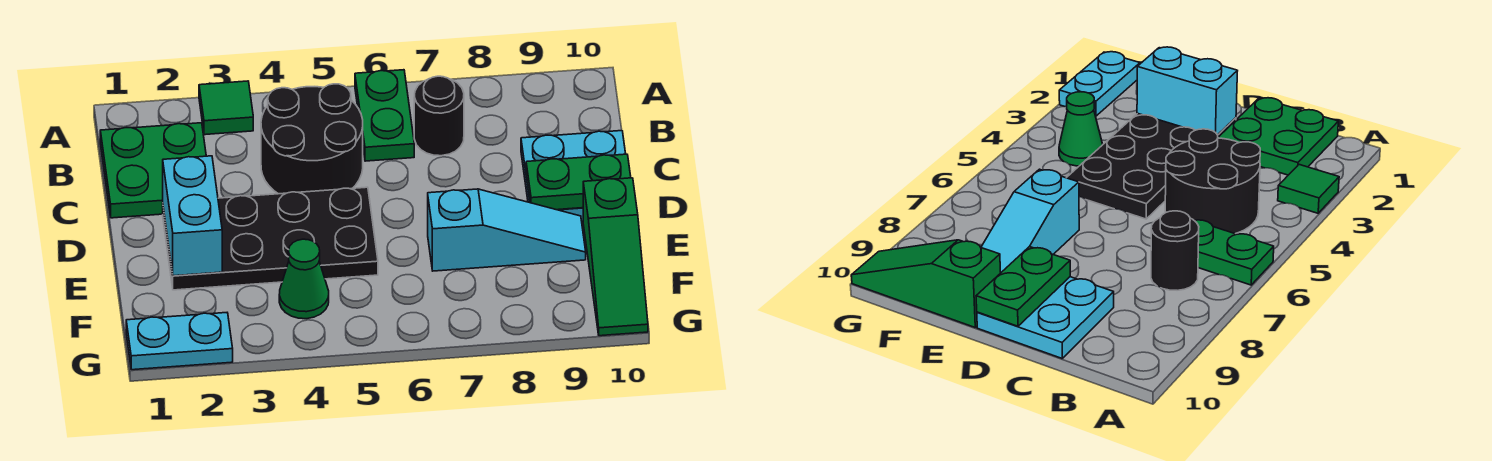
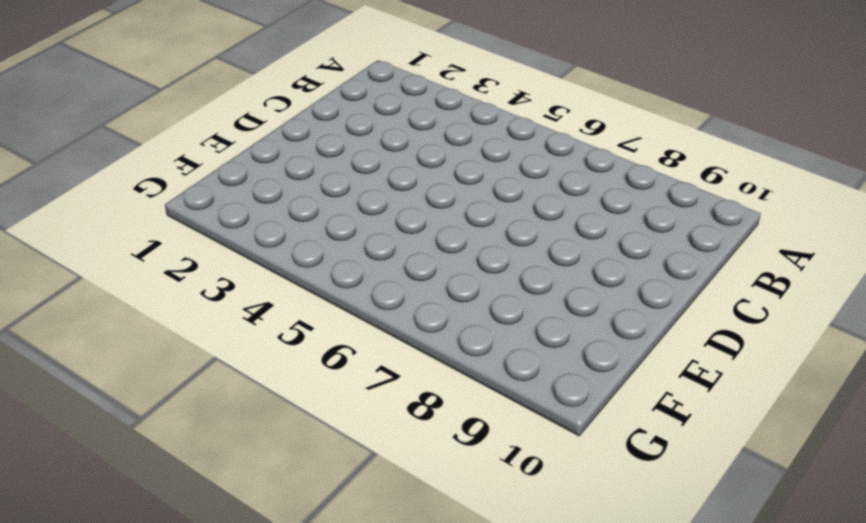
none -> green tile A3 level 1
none -> green plate A6:B6 level 1
none -> green plate B1:C2 level 1

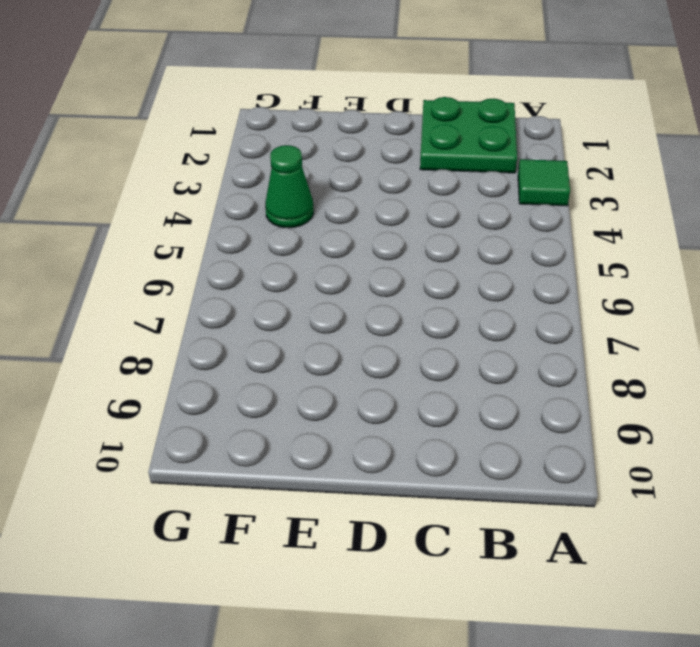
none -> green plate A6:B6 level 1
none -> black round brick B4:C5 level 1
none -> black round brick B7 level 1

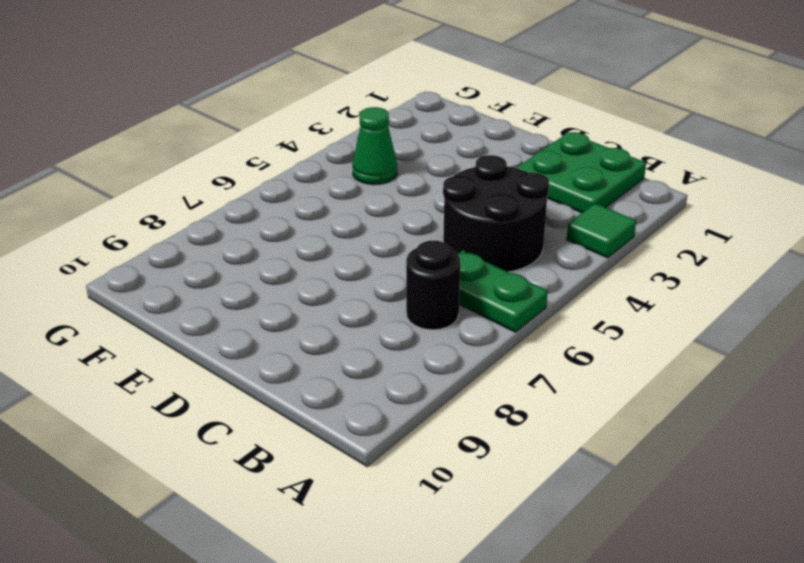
none -> cyan plate C9:D10 level 1
none -> black plate D2:E5 level 1
none -> cyan slope E7:E9 level 1 top 7

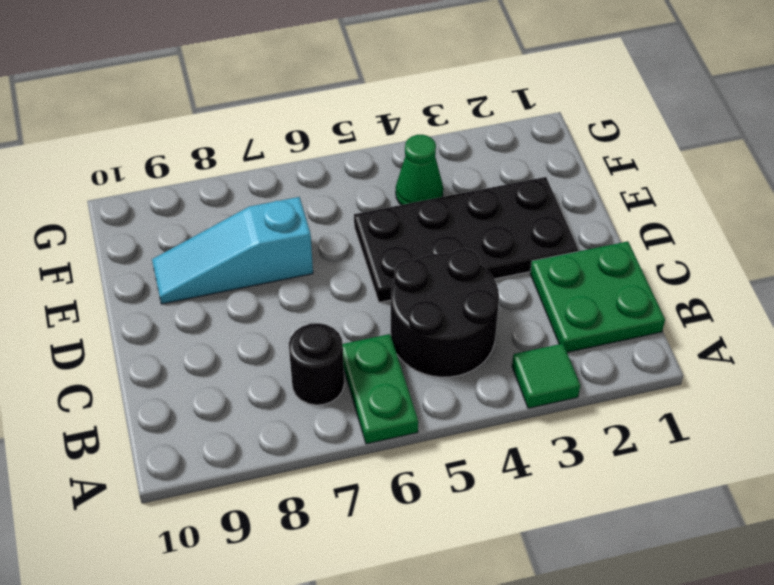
none -> cyan plate C9:D10 level 1
none -> green slope E10:G10 level 1 top E
none -> cyan plate G1:G2 level 1

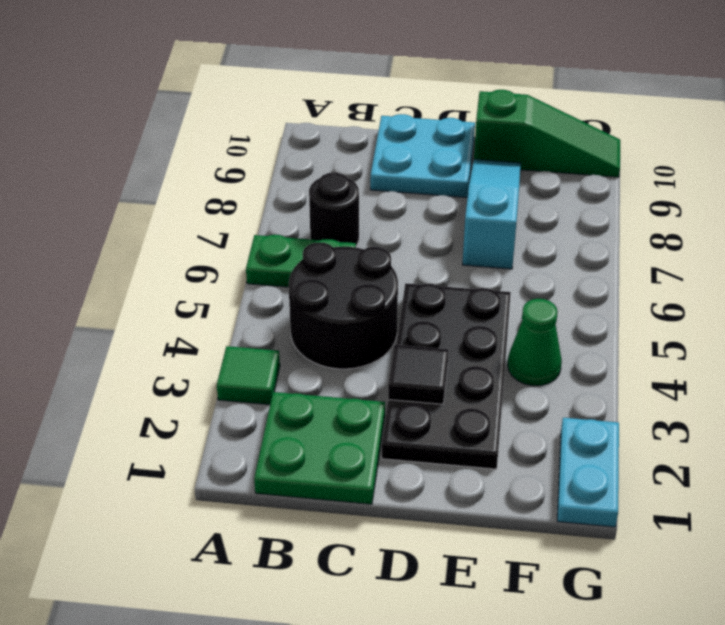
black tile D3 level 2 -> none
none -> cyan brick D2:E2 level 2
none -> green plate D9:D10 level 2

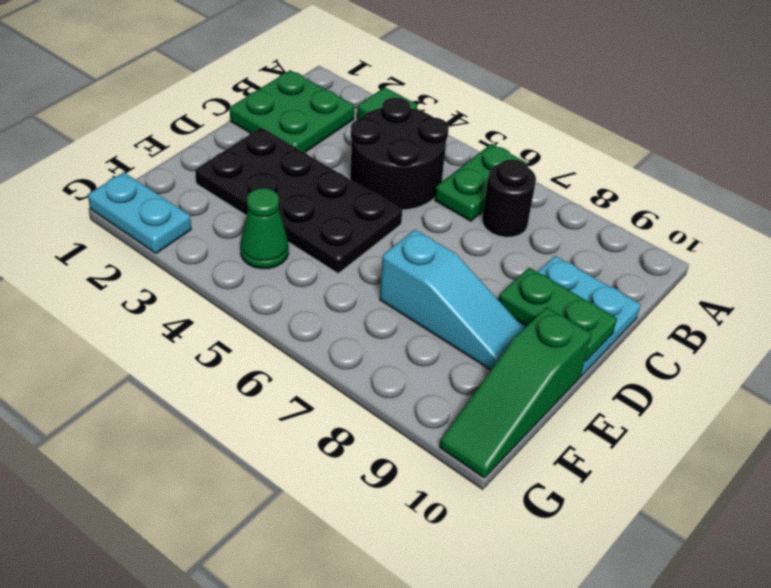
none -> cyan brick D2:E2 level 2

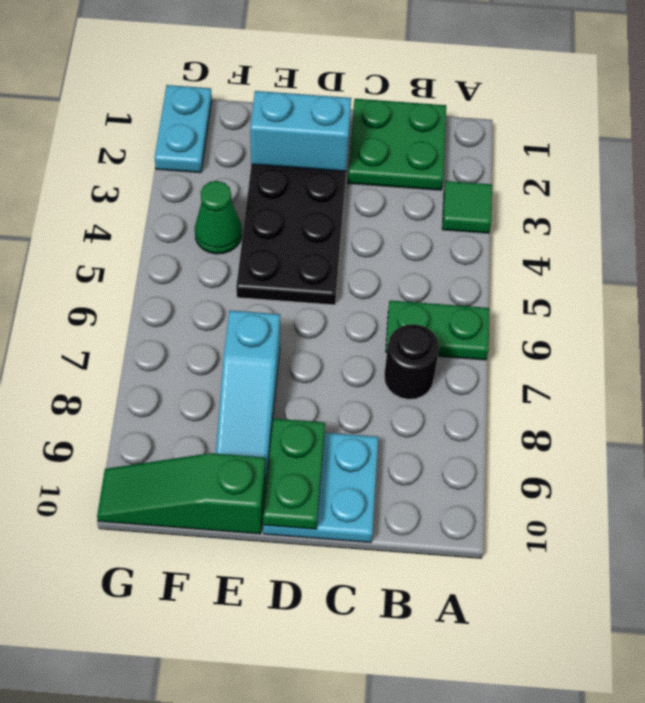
none -> black round brick B4:C5 level 1

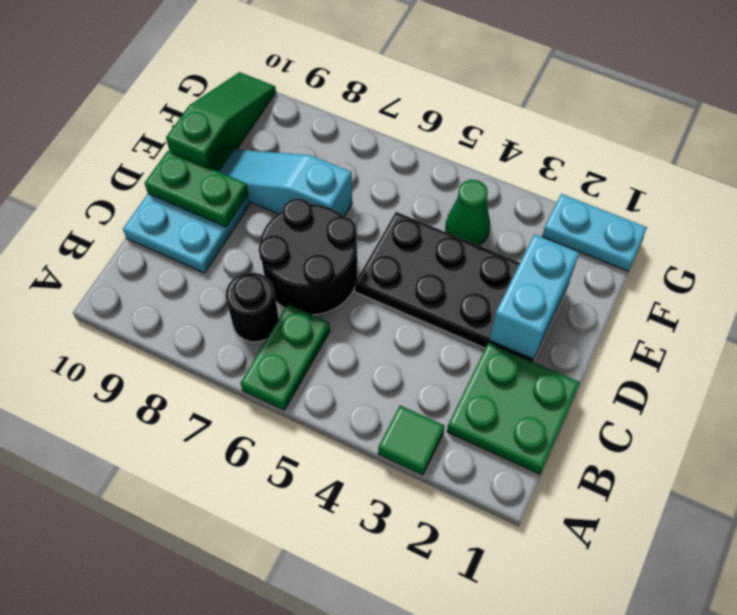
black round brick C6:D7 level 1 -> black round brick B4:C5 level 1

